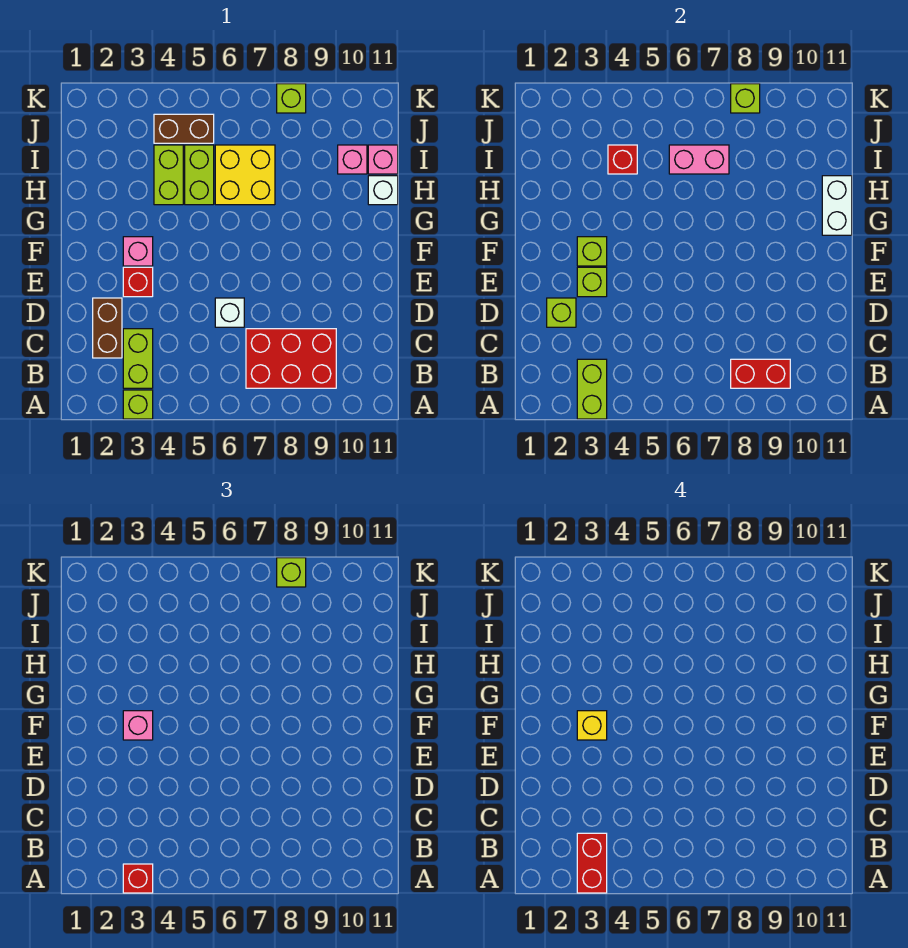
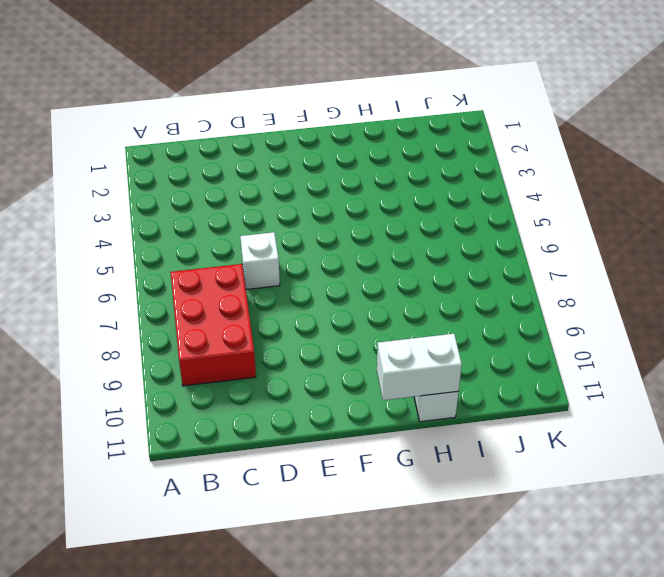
none -> lime brick A3 level 1
none -> lime brick B3:C3 level 1
none -> brown brick C2:D2 level 1

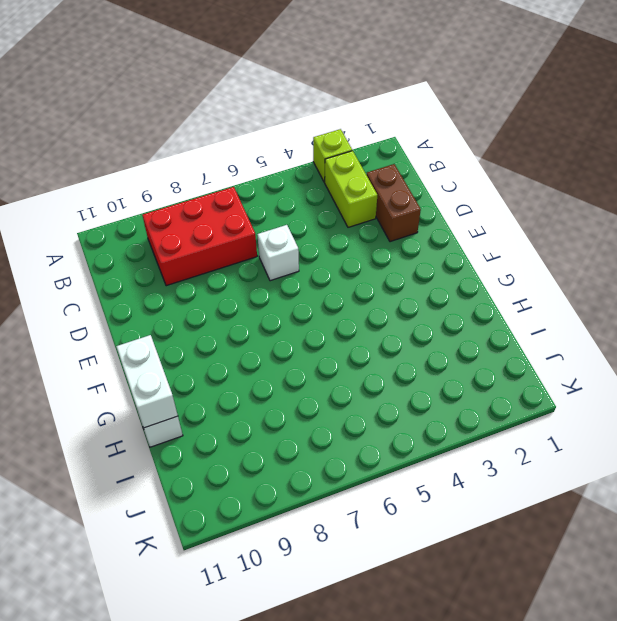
none -> red brick E3 level 1
none -> pink brick F3 level 1
none -> lime brick H4:I4 level 1

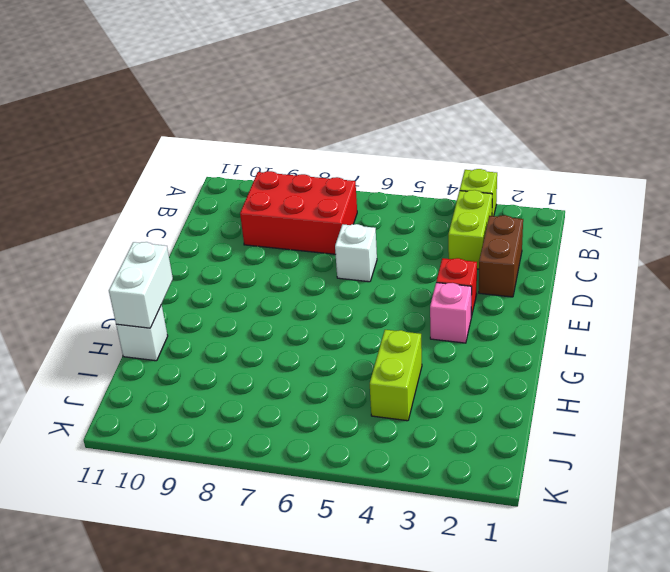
none -> lime brick H5:I5 level 1
none -> yellow brick H6:I7 level 1
none -> pink brick I10 level 1

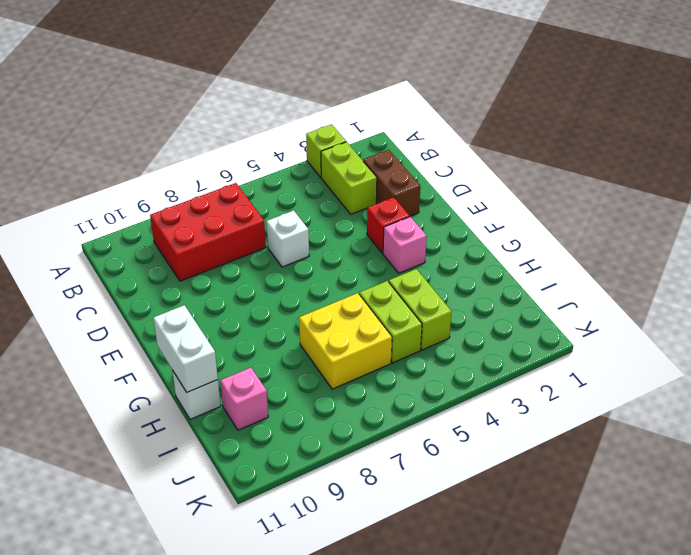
none -> pink brick I11 level 1
none -> brown brick J4:J5 level 1
none -> lime brick K8 level 1

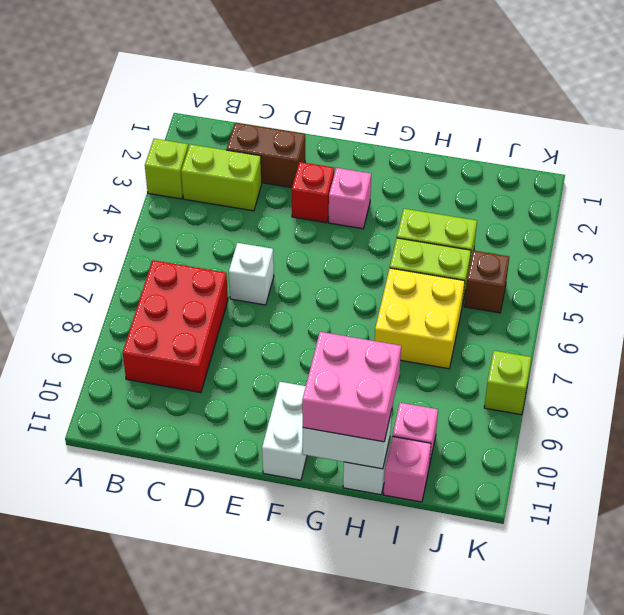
white brick F10:F11 level 1 -> none
pink brick G10:H11 level 3 -> none
brown brick J5 level 1 -> brown brick J4:J5 level 1
none -> lime brick A3:B3 level 2
none -> red brick B8:B9 level 2
none -> lime brick D2 level 2

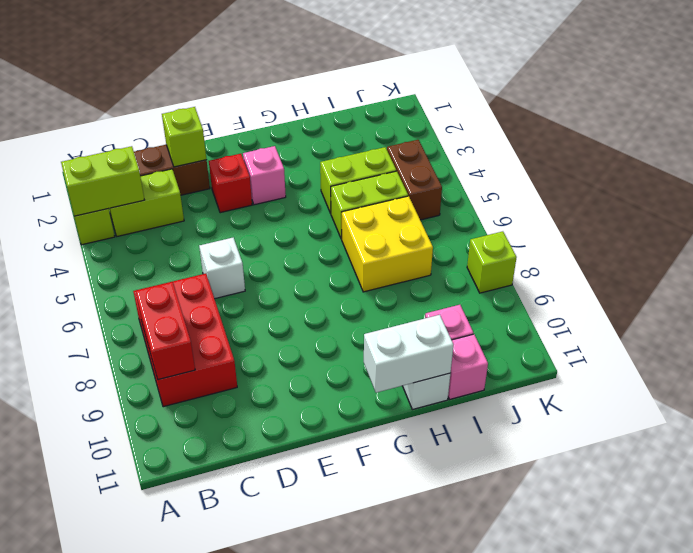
none -> lime brick E3 level 2
none -> lime brick F3 level 2
none -> red brick I4 level 2

